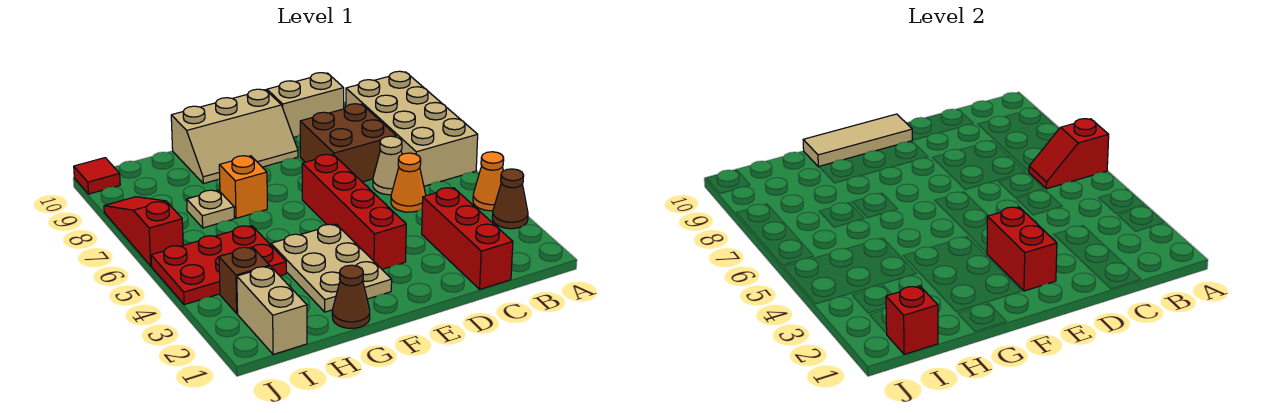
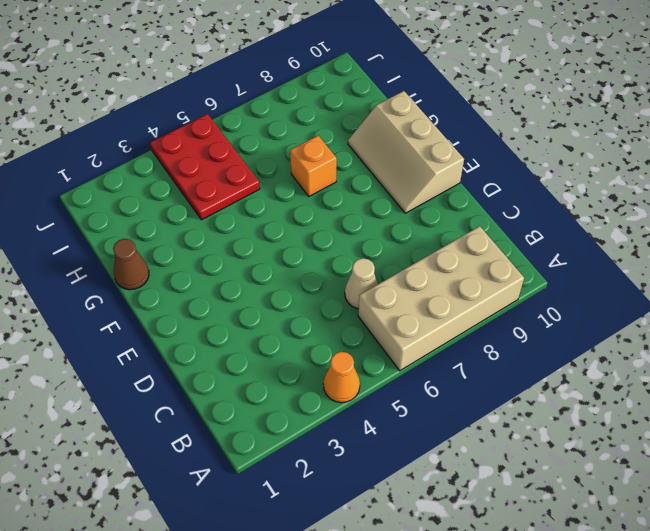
none -> brown cone A3 level 1
none -> red brick C1:C3 level 1
none -> orange cone C5 level 1

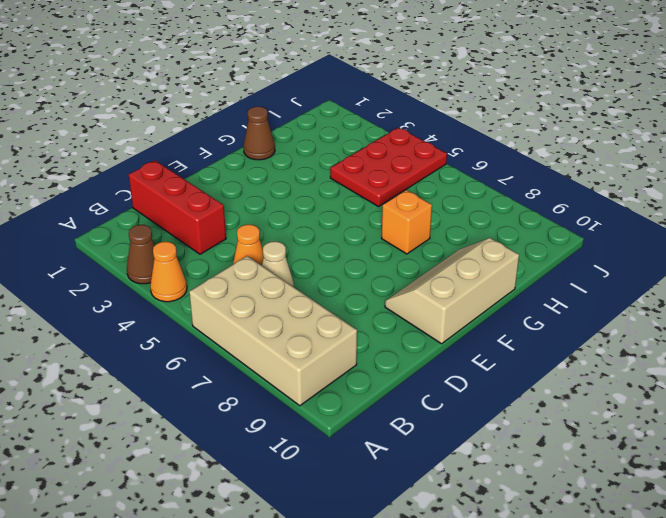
none -> brown brick C7:D8 level 1
none -> tan brick C10:D10 level 1
none -> red brick E3:E6 level 1

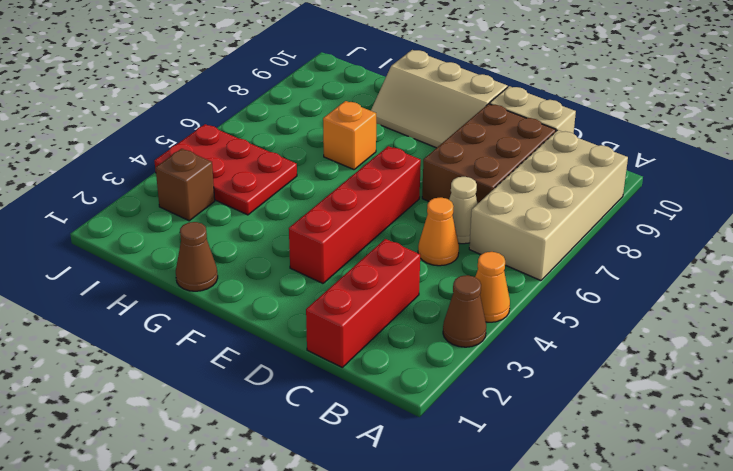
brown brick C7:D9 level 1 -> brown brick C7:D8 level 1
none -> tan plate F2:G4 level 1
none -> tan plate H7 level 1
none -> tan brick I1:I2 level 1

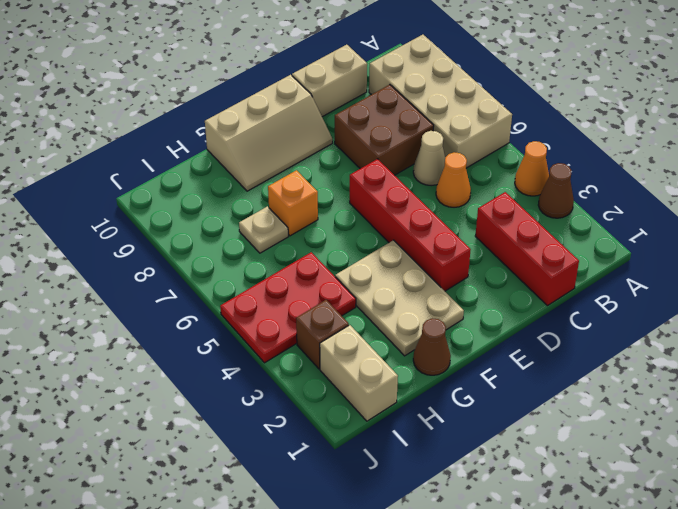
none -> red slope J6:J8 level 1 top 6
none -> red tile J10 level 1
none -> red slope A6:B6 level 2 top A

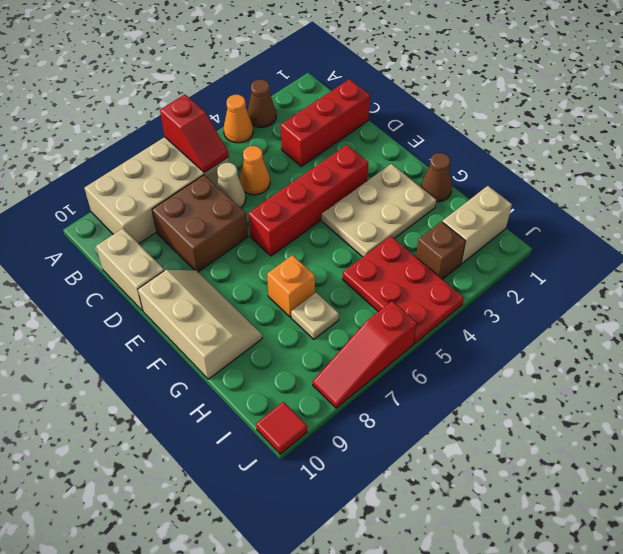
none -> red brick E2:E3 level 2
none -> tan tile E10:G10 level 2
none -> red brick I1 level 2

